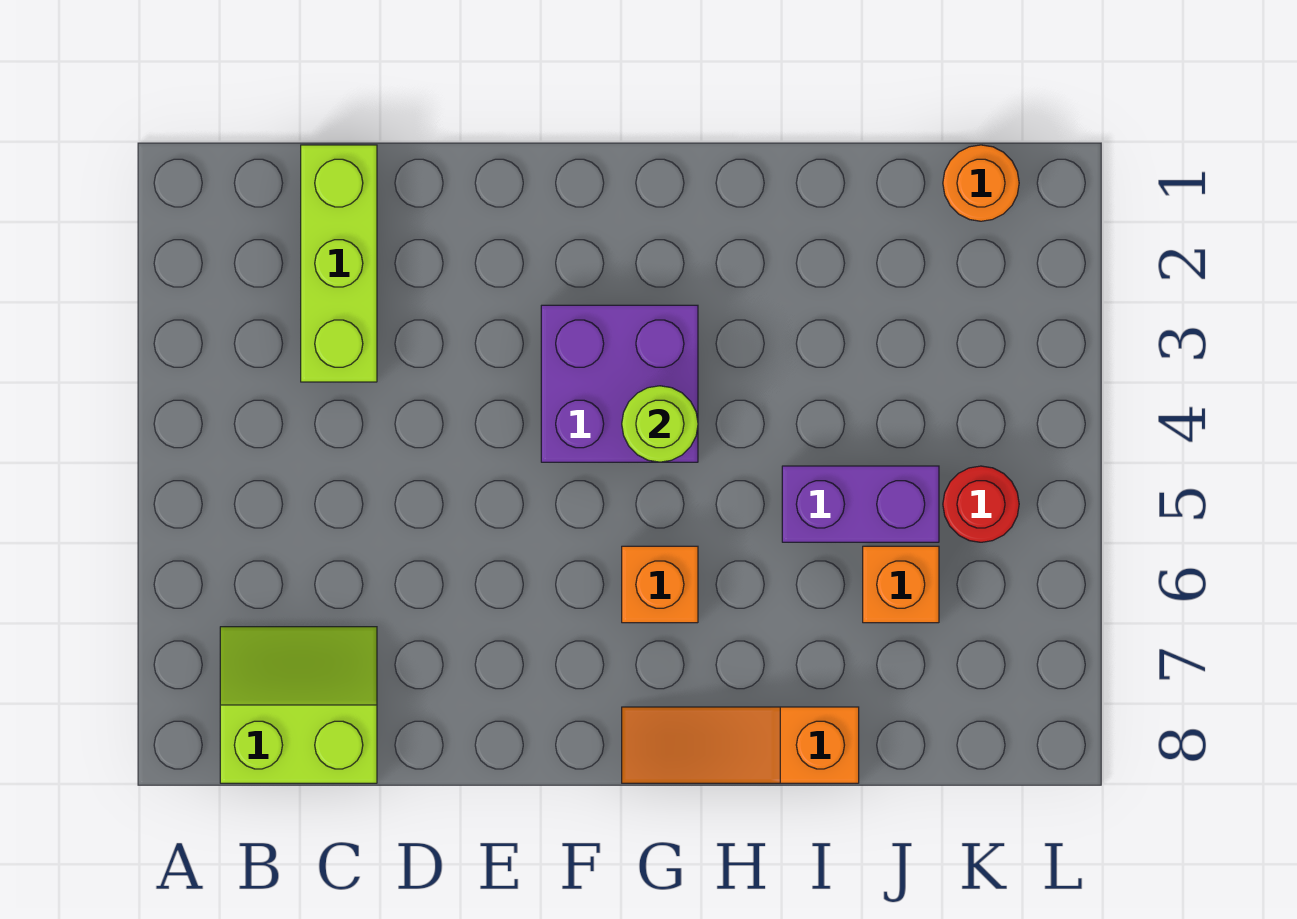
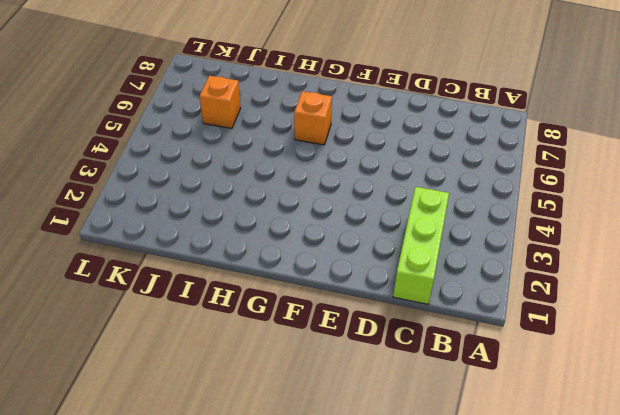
none -> lime slope B7:C8 level 1 top 8
none -> purple brick F3:G4 level 1

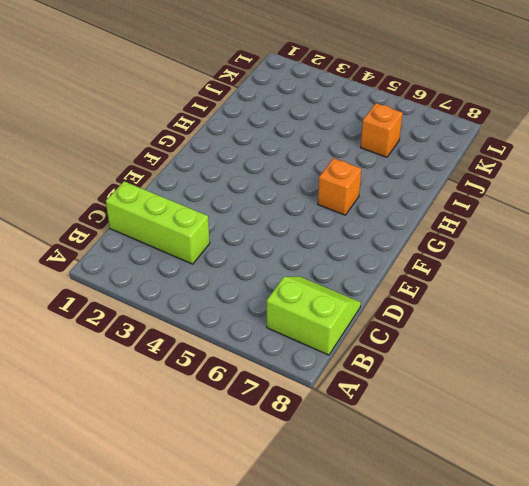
lime slope B7:C8 level 1 top B -> lime slope B7:C8 level 1 top 8
none -> purple brick F3:G4 level 1
none -> orange slope G8:I8 level 1 top I

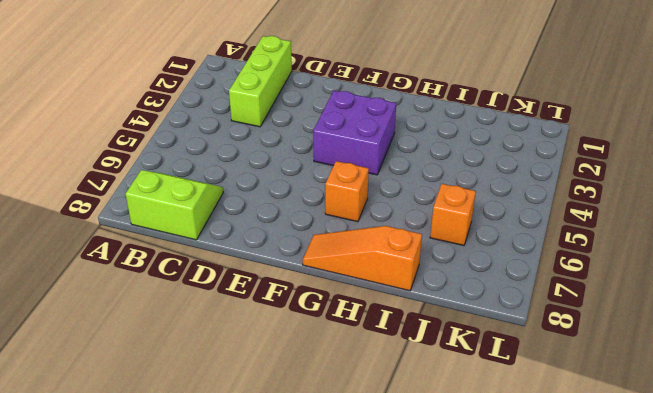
none -> purple brick I5:J5 level 1
none -> orange round brick K1 level 1

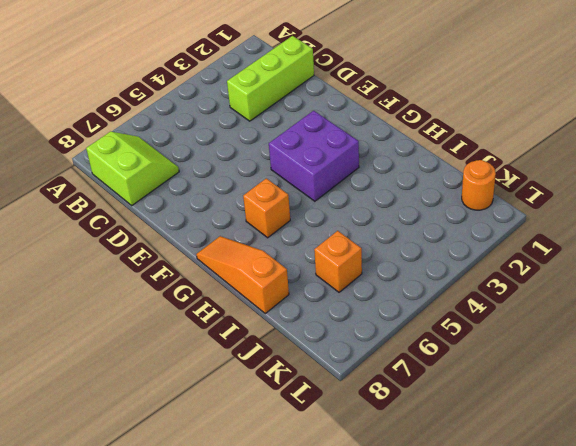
none -> purple brick I5:J5 level 1
none -> red round brick K5 level 1

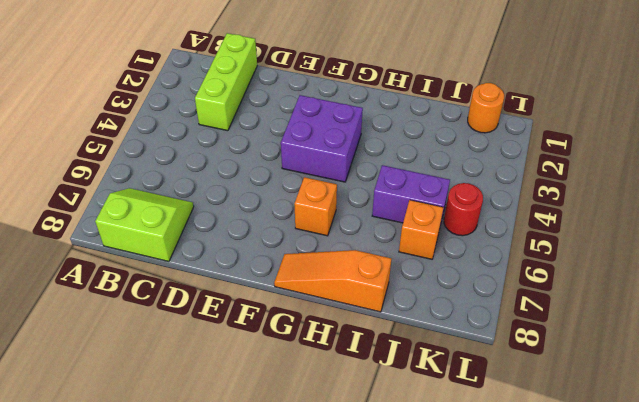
none -> lime round brick G4 level 2

